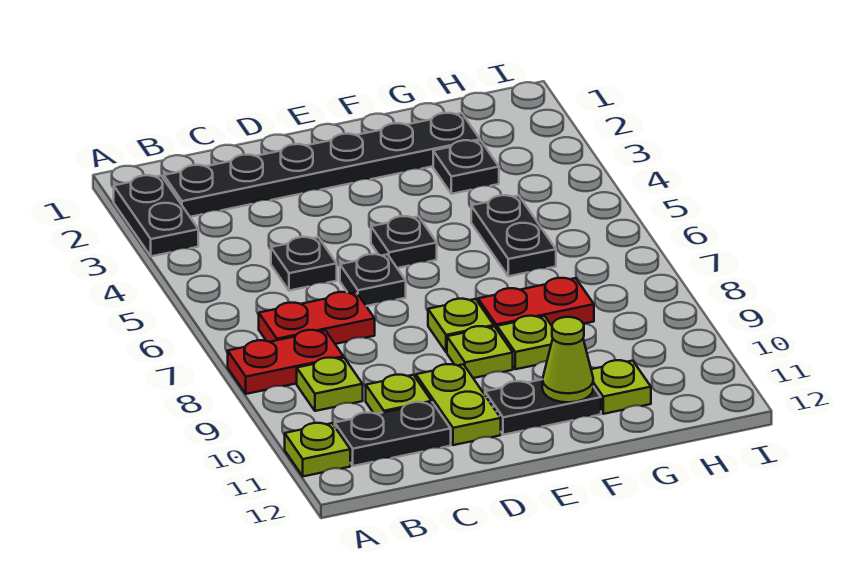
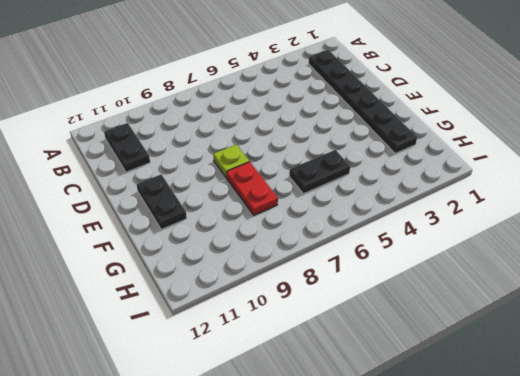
none -> black plate A2:A3 level 1
none -> red plate A8:B8 level 1
none -> lime plate A11 level 1

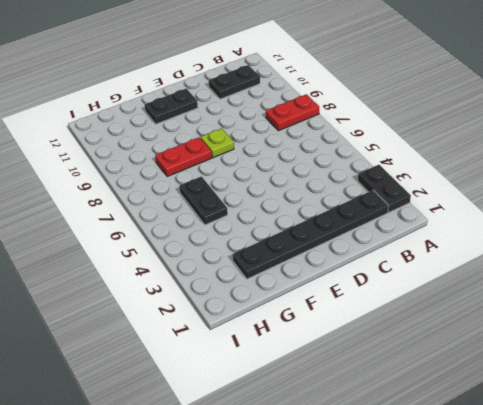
none -> lime plate A11 level 1
none -> red plate B7:C7 level 1
none -> lime plate B9 level 1

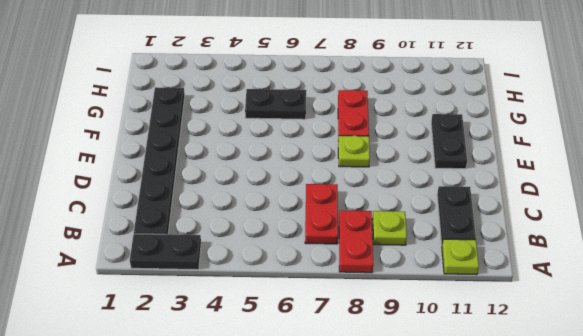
none -> black plate C5 level 1
none -> lime plate C10 level 1
none -> black plate D6 level 1

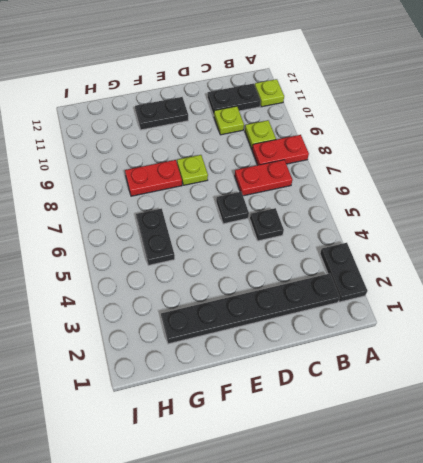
none -> lime plate D10:D11 level 1
none -> black plate E5 level 1
none -> lime plate E9 level 1

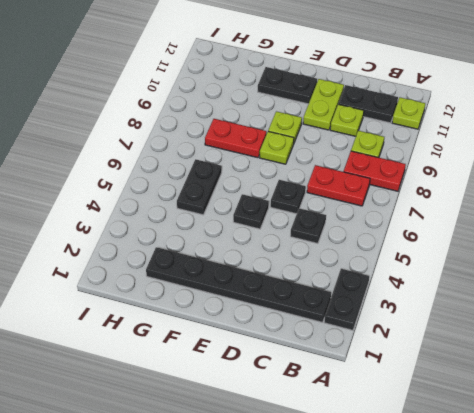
none -> lime plate F9 level 1
none -> black plate G3 level 1
none -> lime plate G11 level 1

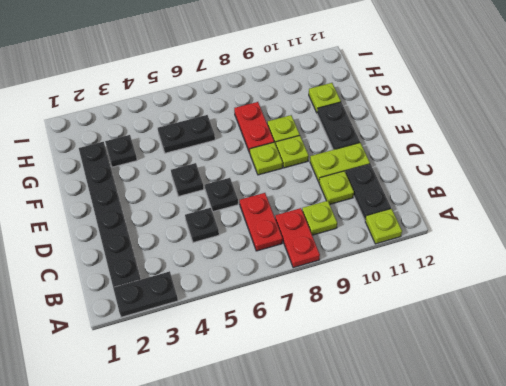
none -> lime cone F11 level 2

